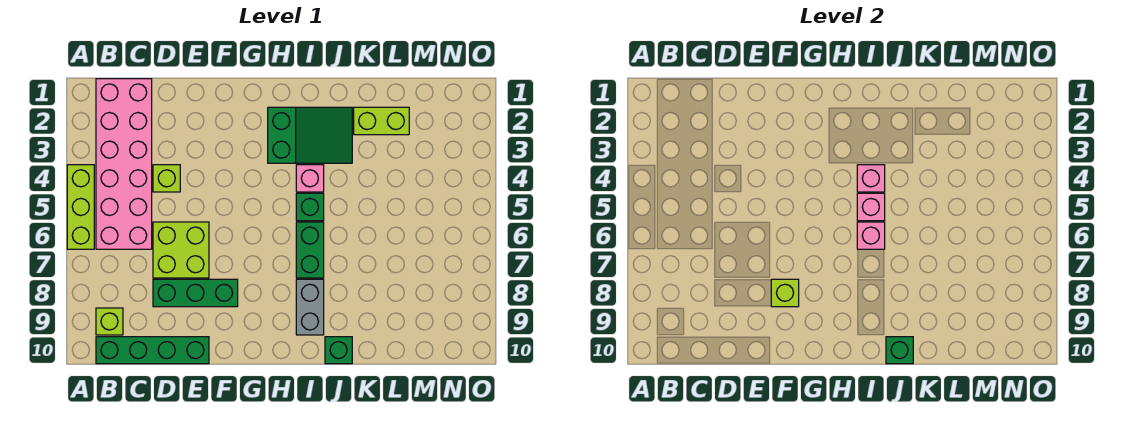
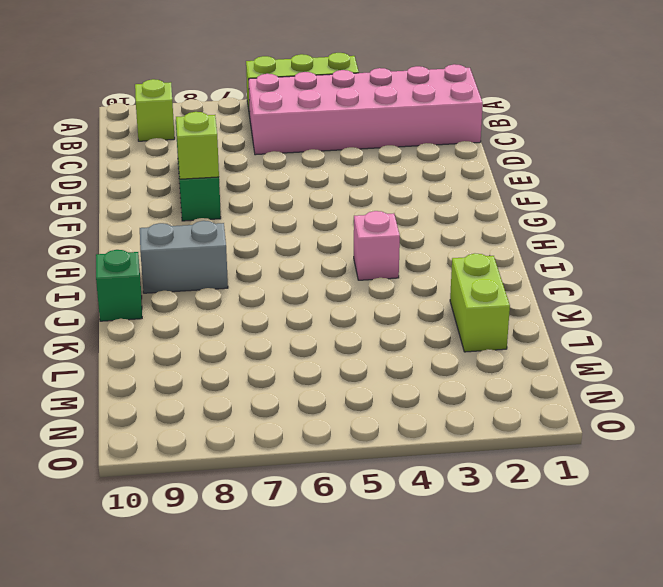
none -> green brick B10:E10 level 1
none -> lime brick D4 level 1
none -> lime brick D6:E7 level 1

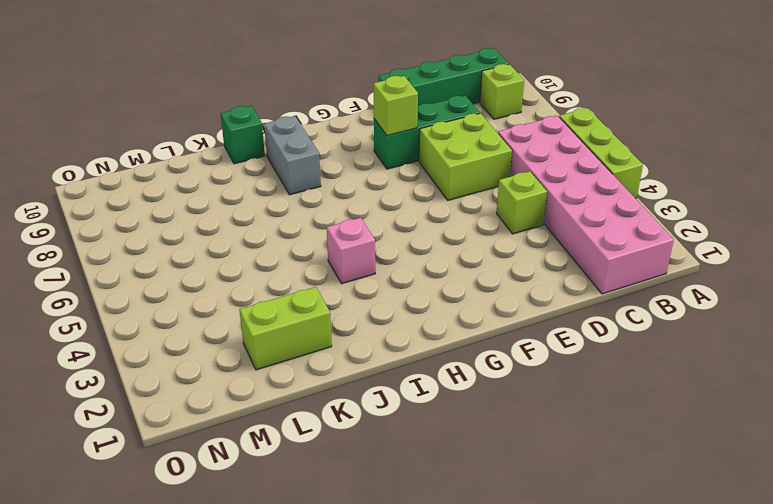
none -> green slope H2:J3 level 1 top H
none -> green brick I5 level 1
none -> green brick I6:I7 level 1

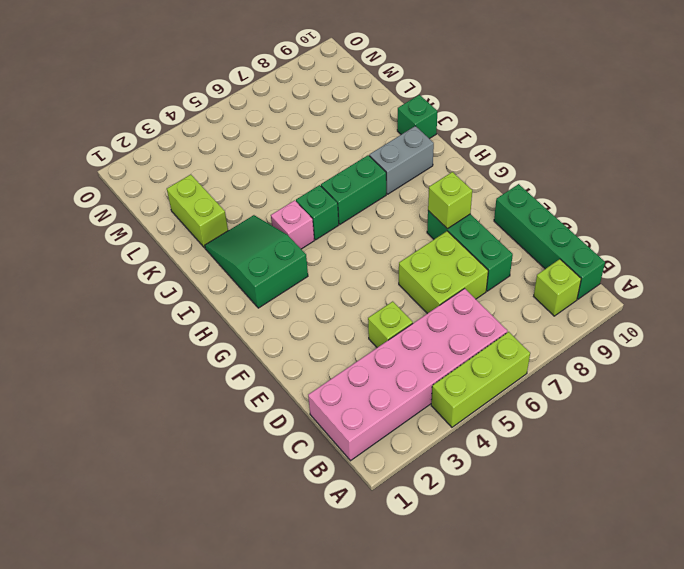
none -> pink brick I4 level 2
none -> pink brick I5 level 2
none -> pink brick I6 level 2

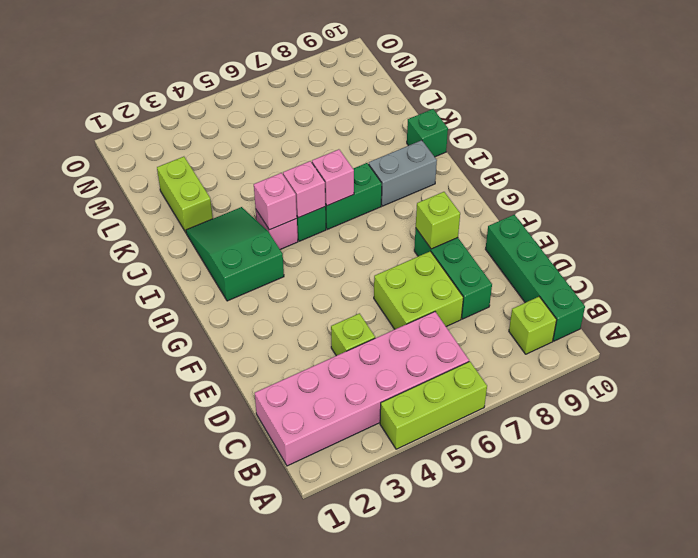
none -> green brick J10 level 2

